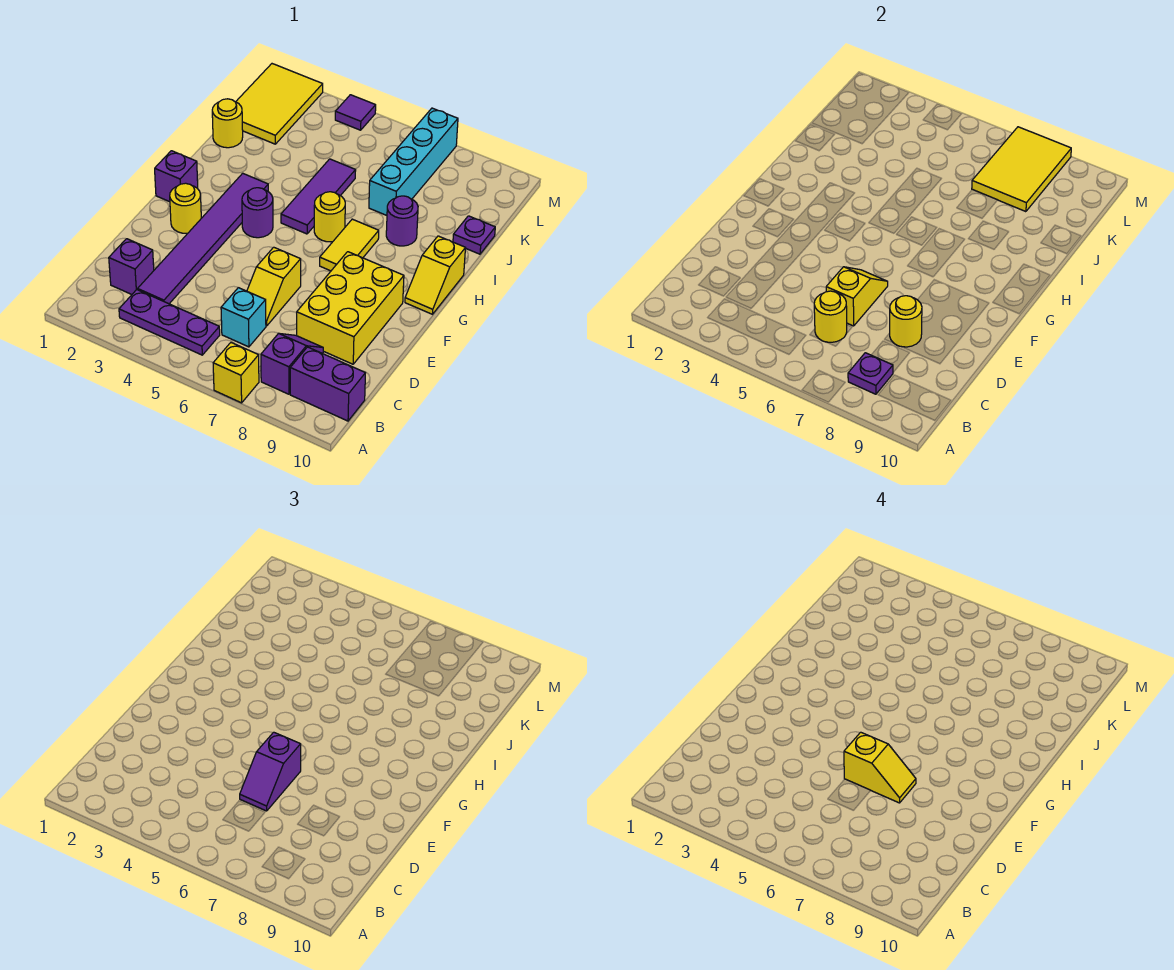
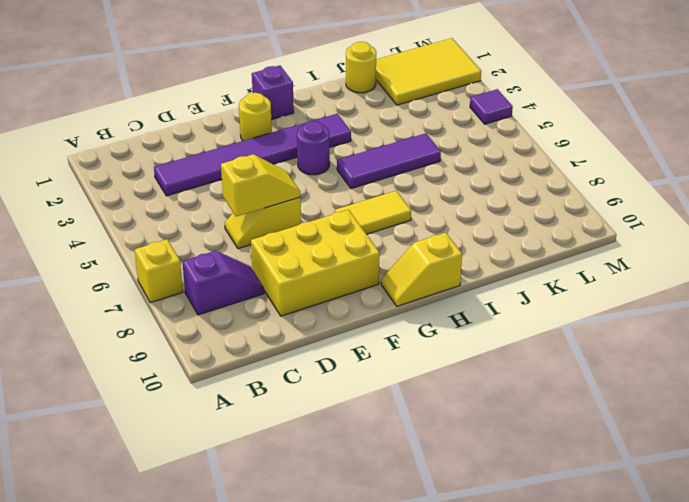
none -> purple plate B3:B5 level 1
none -> purple brick B9:B10 level 1
none -> purple brick C2 level 1

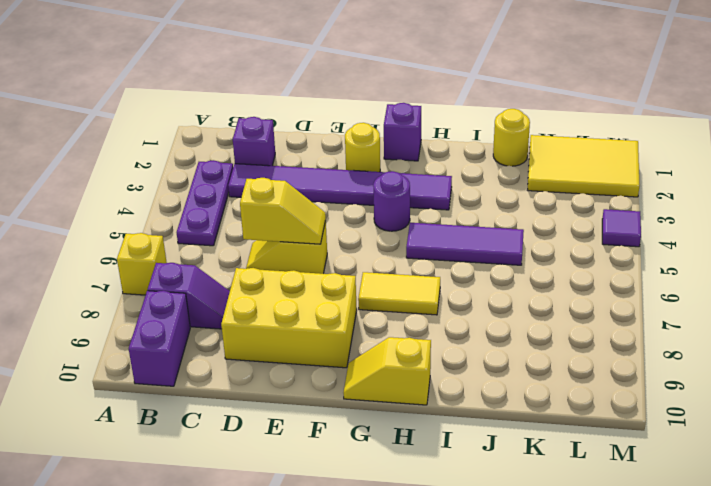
none -> cyan brick C6 level 1
none -> yellow round brick H6 level 1
none -> purple round brick I8 level 1

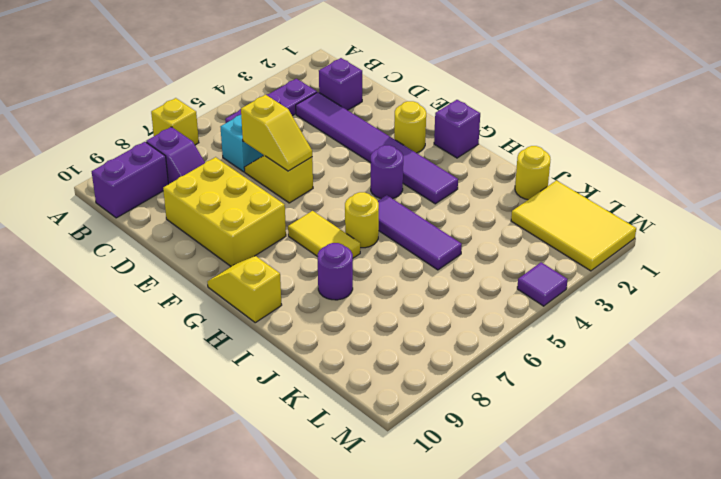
none -> cyan brick J7:M7 level 1
none -> purple plate J10 level 1
none -> purple plate B8 level 2

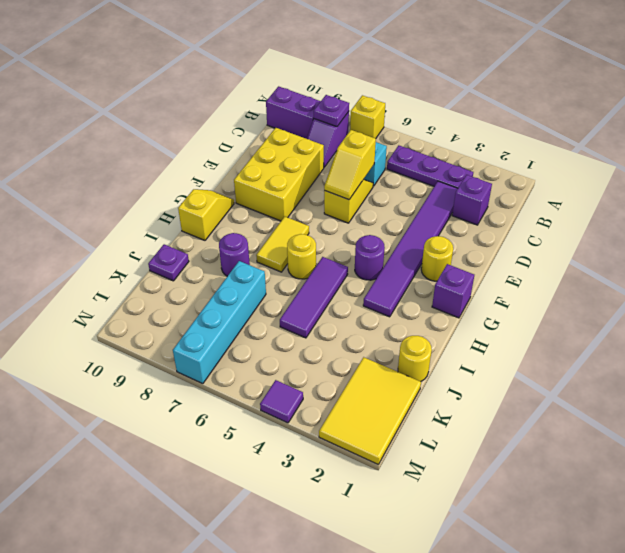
none -> yellow round brick C6 level 2
none -> yellow round brick D8 level 2
none -> yellow tile K7:M8 level 2

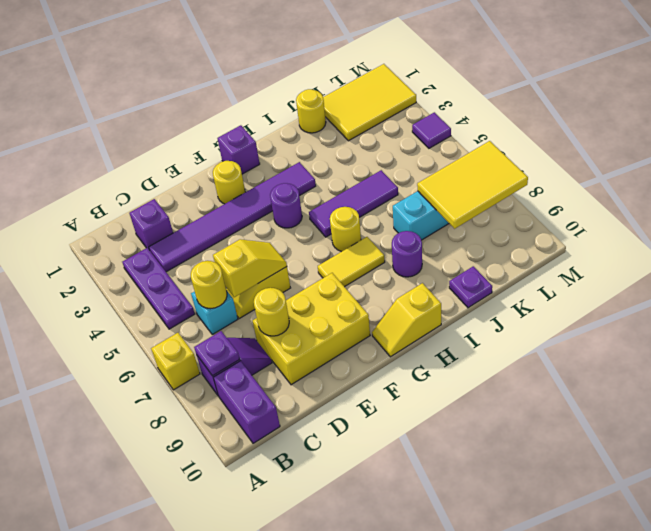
none -> purple slope D6:E6 level 3 top E
none -> yellow slope E6:E7 level 4 top 6

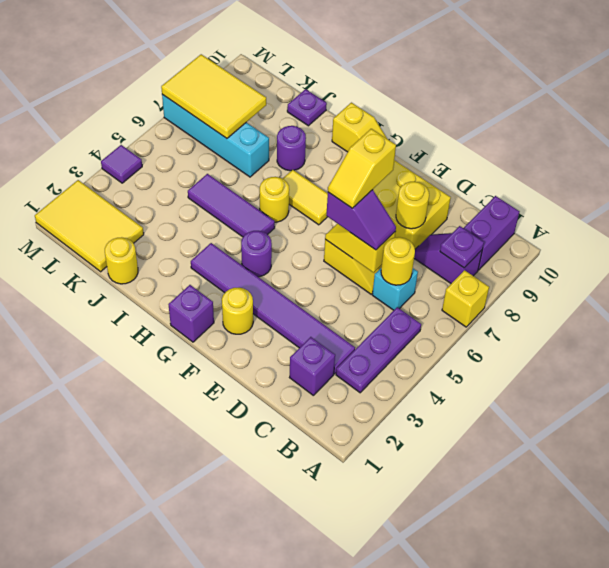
yellow slope E6:E7 level 4 top 7 -> yellow slope E6:E7 level 4 top 6

